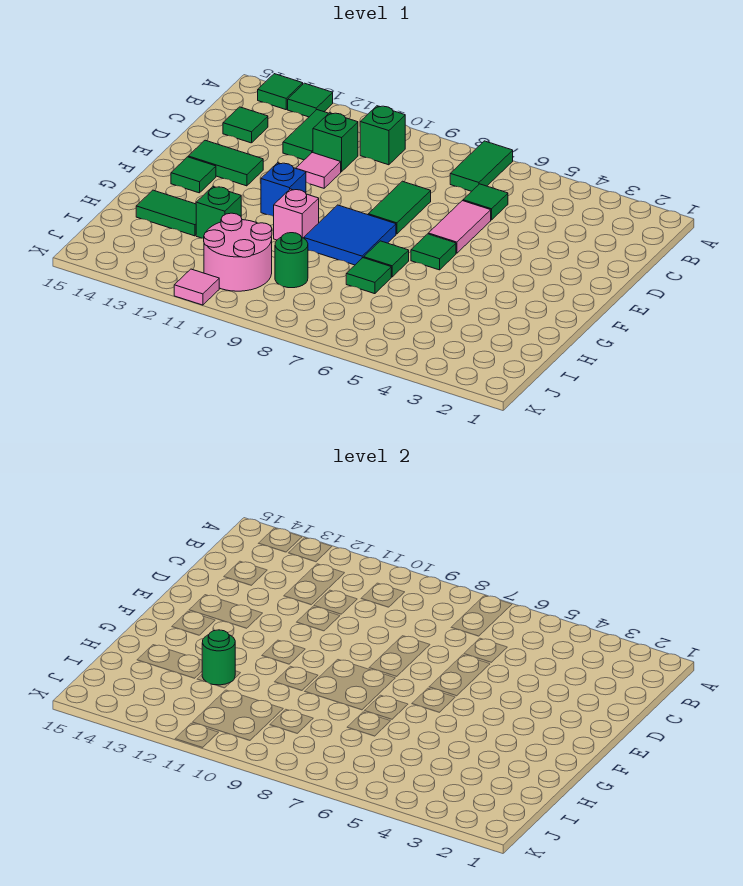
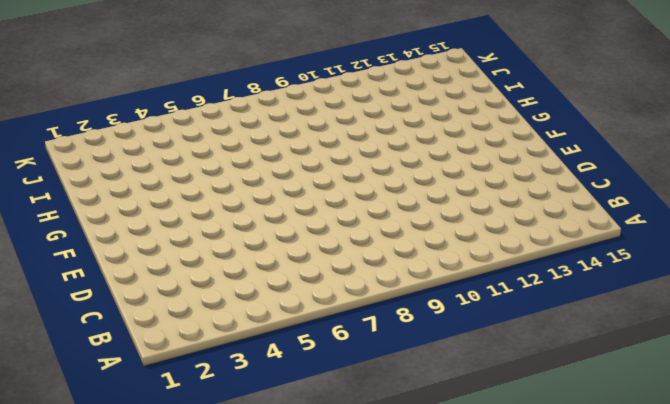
none -> green tile A7:B7 level 1
none -> green tile A13 level 1
none -> green tile A14 level 1

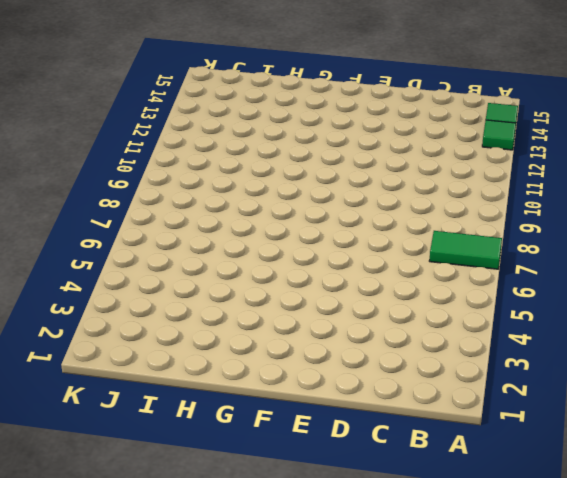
none -> green brick B10 level 1
none -> green tile B12:C12 level 1
none -> green tile C6 level 1

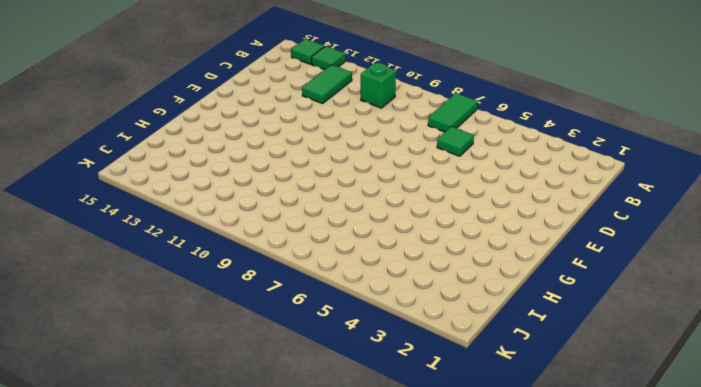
none -> green brick C11 level 1
none -> green tile C14 level 1
none -> pink tile D6:E6 level 1

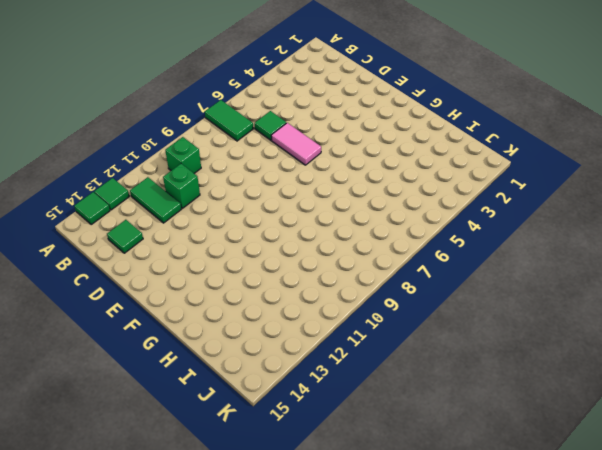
none -> green tile D8:E8 level 1
none -> pink tile D11 level 1
none -> green tile E13:E14 level 1

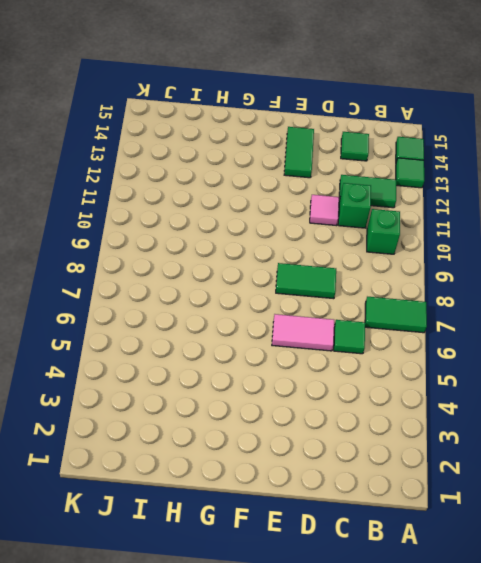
none -> green tile F6 level 1
none -> blue tile F8:G9 level 1
none -> blue brick F11 level 1

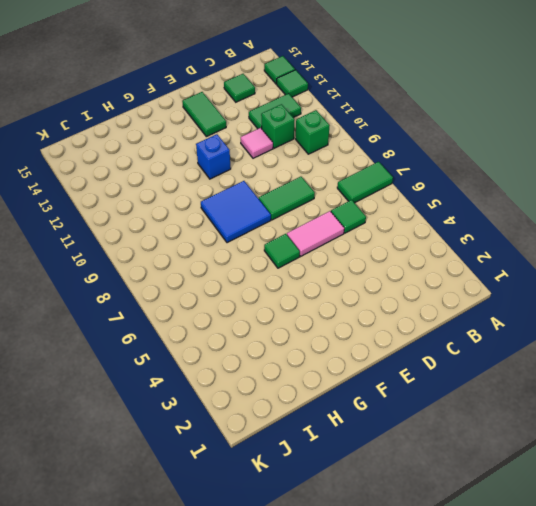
none -> green tile F14 level 1
none -> green tile G7 level 1
none -> pink brick G10 level 1

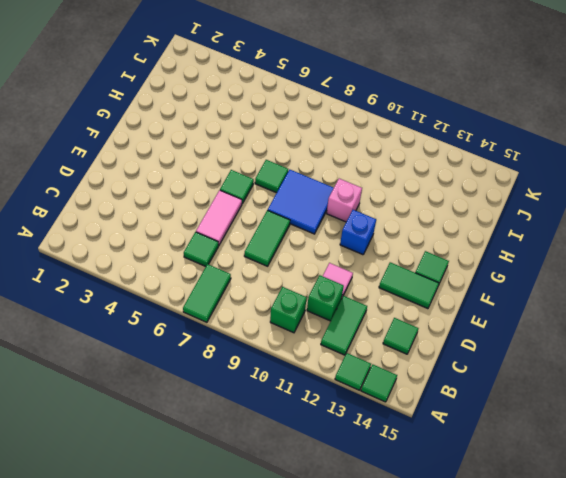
none -> green tile H7 level 1
none -> green brick H12 level 1
none -> green tile H13:H14 level 1

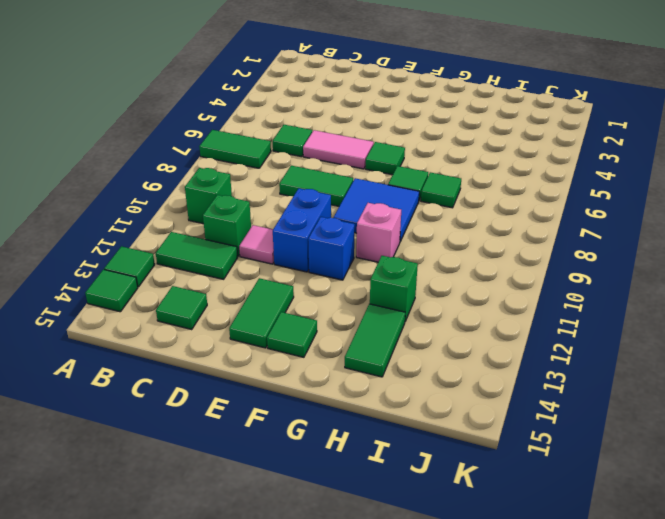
blue brick E10:E11 level 1 -> none
none -> green round brick I9 level 1
none -> pink round brick I10:J11 level 1
none -> pink tile K11 level 1

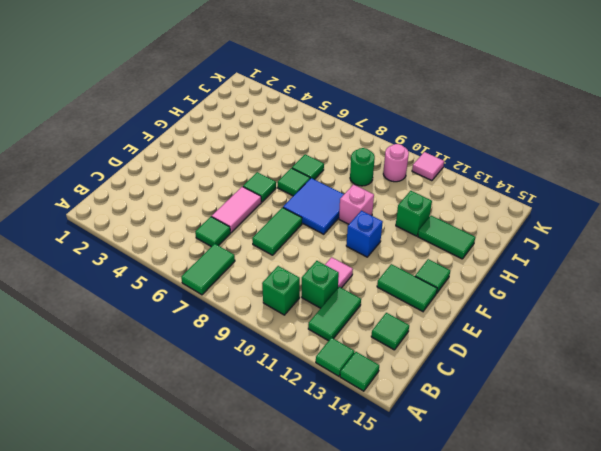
pink round brick J10 level 1 -> pink round brick I10:J11 level 1
none -> green round brick H12 level 2

